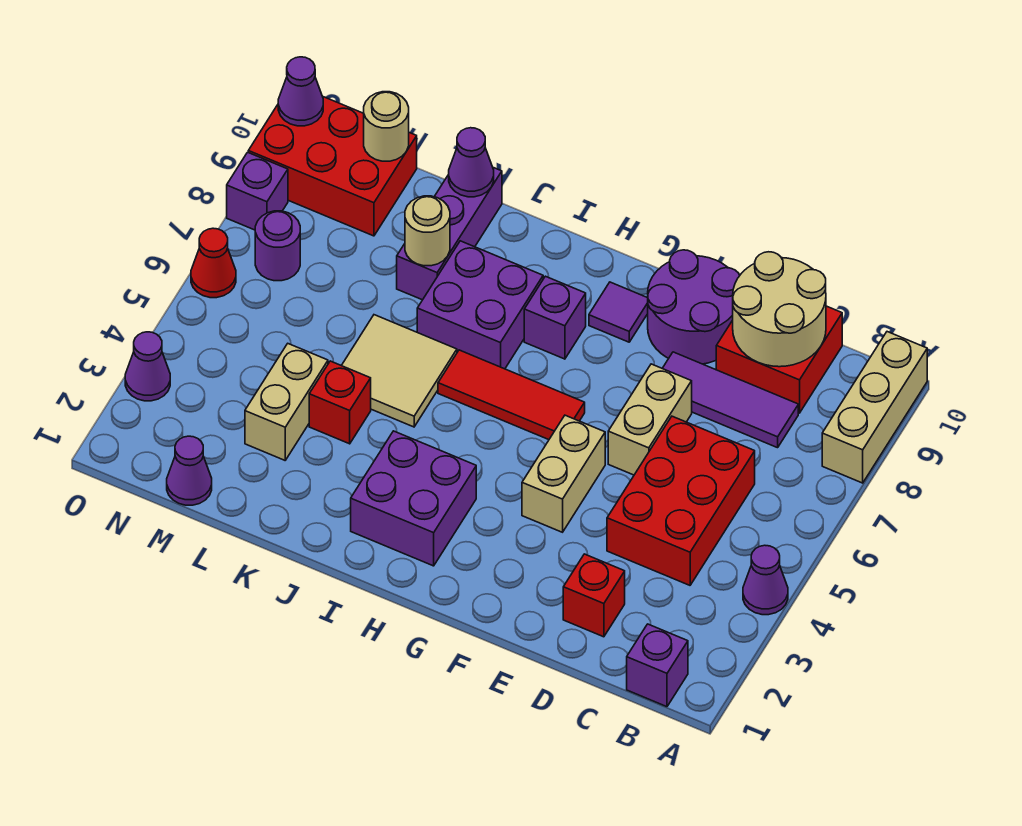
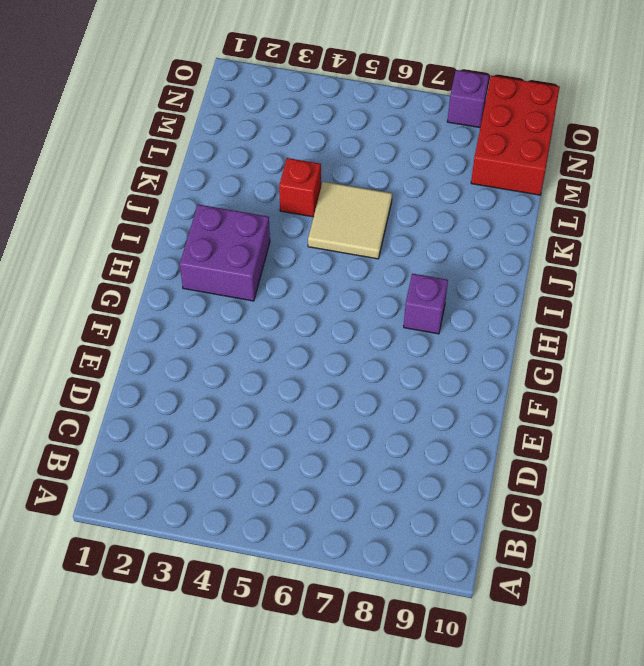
none -> purple cone A4 level 1
none -> tan brick A8:A10 level 1
none -> purple brick B1 level 1
none -> red brick C4:D6 level 1

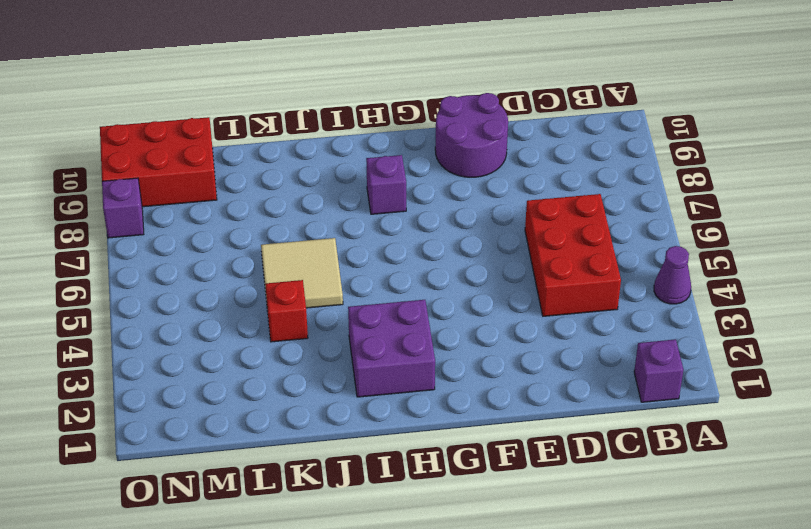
none -> tan brick A8:A10 level 1
none -> purple tile C8:E8 level 1
none -> red brick C9:D10 level 1
none -> red brick D2 level 1

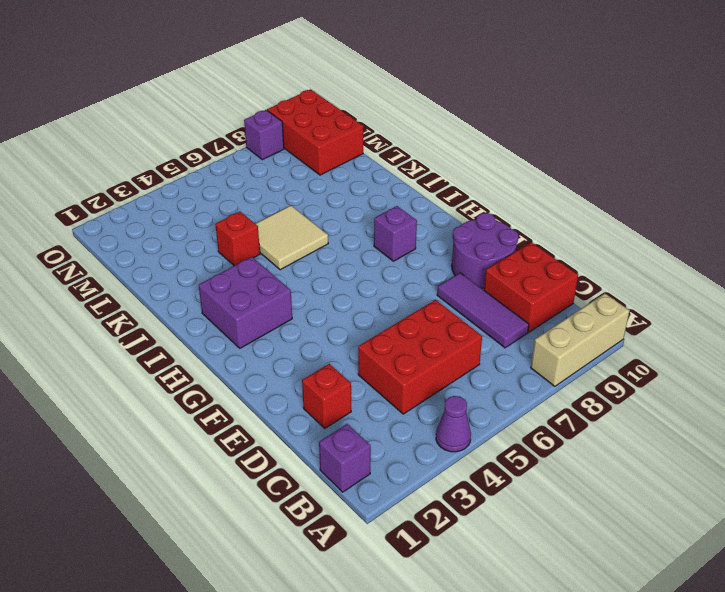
none -> tan brick E6:E7 level 1
none -> tan brick F4:F5 level 1
none -> red tile G6:I6 level 1
none -> purple tile G9 level 1

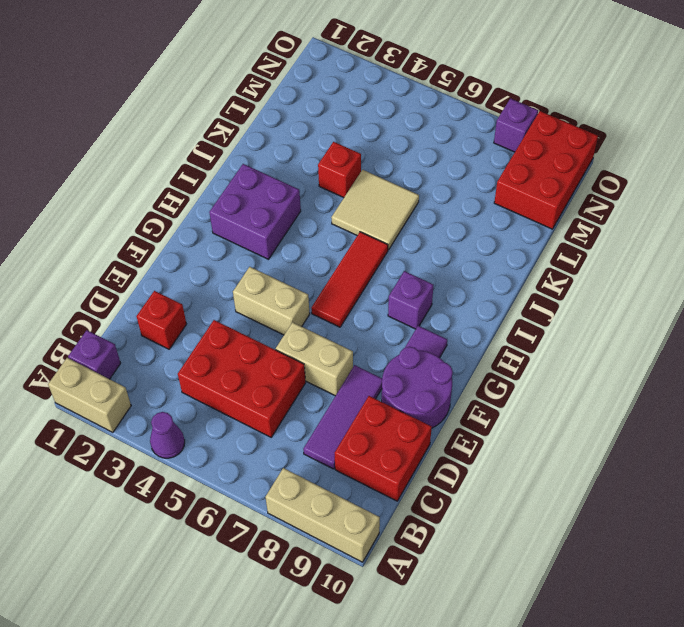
tan brick A1:A2 level 1 -> tan brick L3:L4 level 1
none -> purple brick I7:J8 level 1
none -> purple brick K8:K10 level 1
none -> purple cone M1 level 1
none -> purple round brick N7 level 1

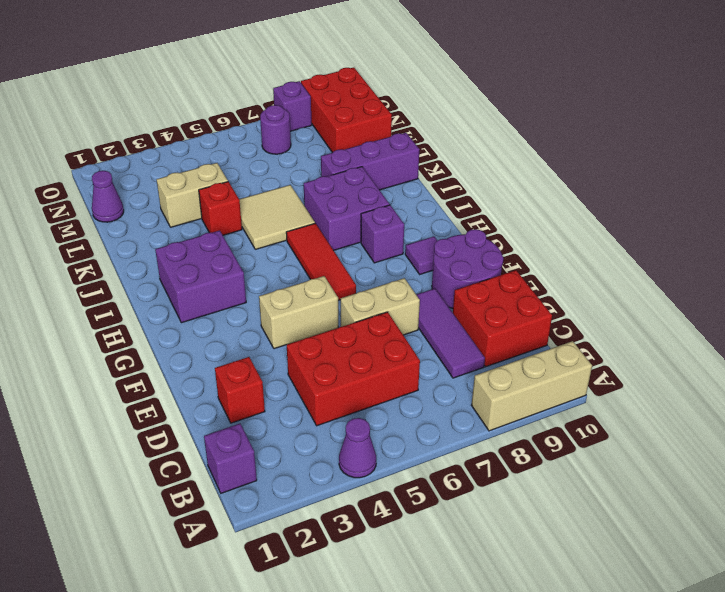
none -> purple cone O3 level 1
none -> red cone O6 level 1
none -> tan round brick C9:D10 level 2
none -> tan round brick K8 level 2

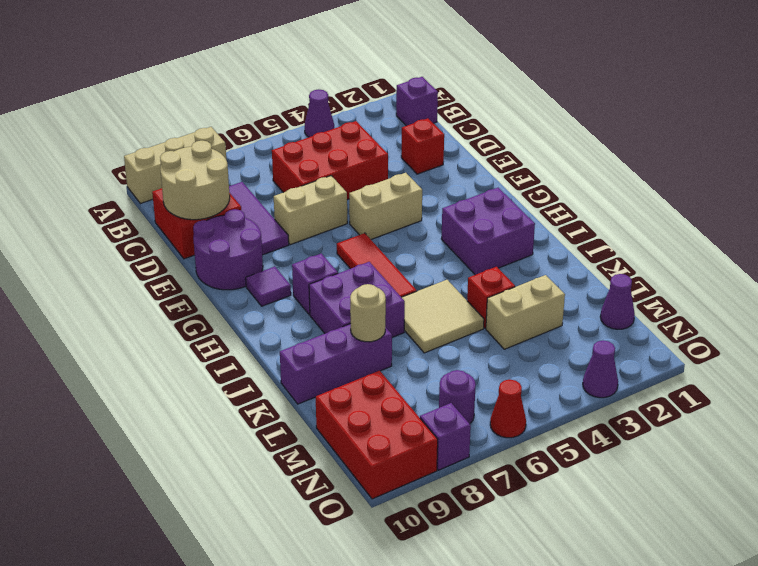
none -> purple cone K10 level 2
none -> tan round brick M10 level 2
none -> purple cone O10 level 2

